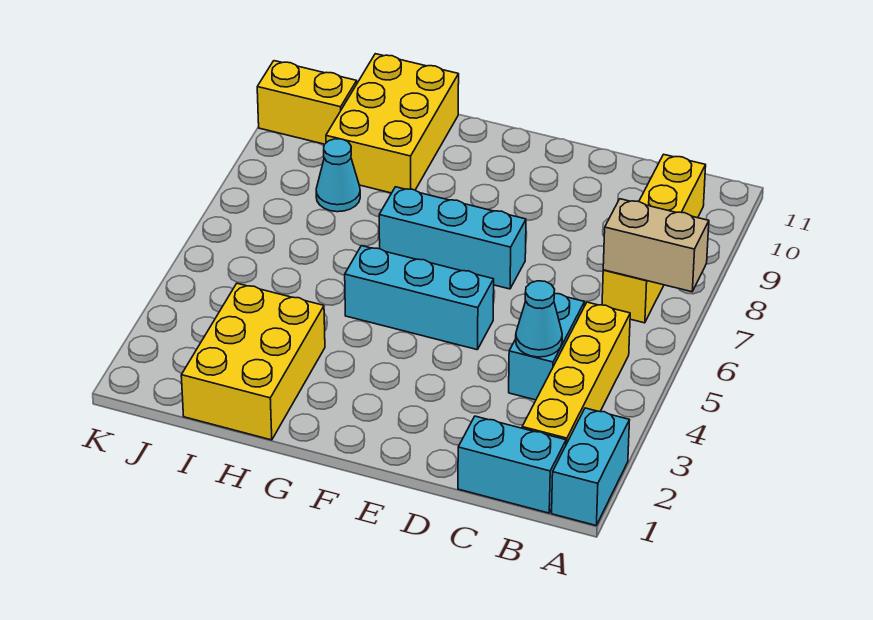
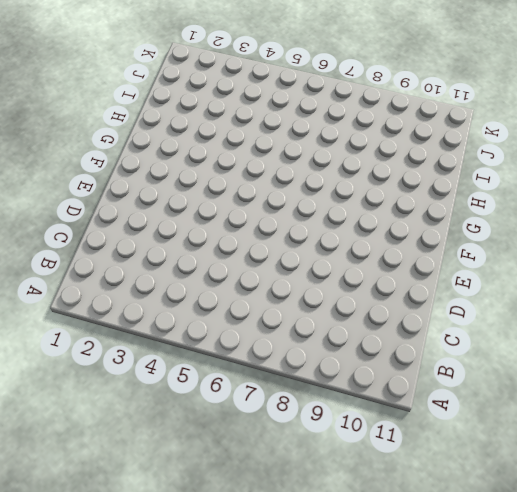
none -> cyan brick A1:A2 level 1
none -> cyan brick B1:C1 level 1
none -> yellow brick B2:B5 level 1

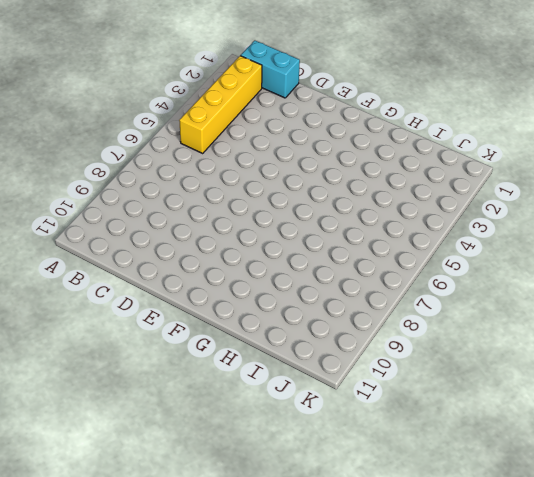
none -> cyan brick A1:A2 level 1
none -> yellow brick B7:B10 level 1
none -> cyan brick C4:C5 level 1

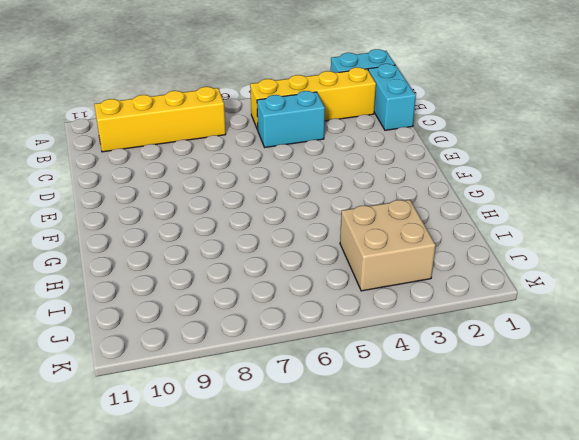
tan brick I3:J4 level 1 -> yellow brick H1:I3 level 1
none -> cyan brick E5:G5 level 1
none -> cyan brick E7:G7 level 1
none -> yellow brick H9:I11 level 1

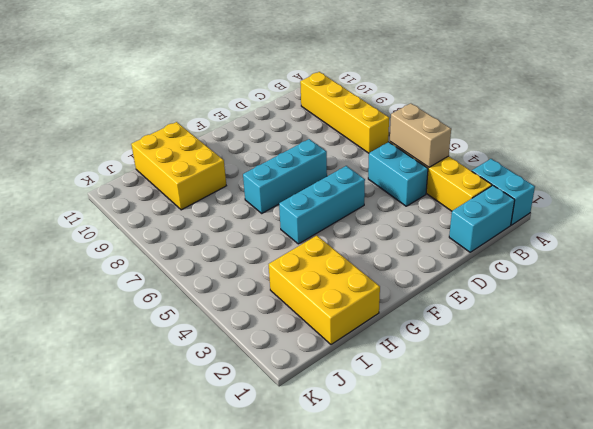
tan brick B4:B5 level 2 -> tan brick A7:B7 level 2
none -> cyan cone I8 level 1
none -> yellow brick J10:K10 level 1
none -> cyan cone C4 level 2

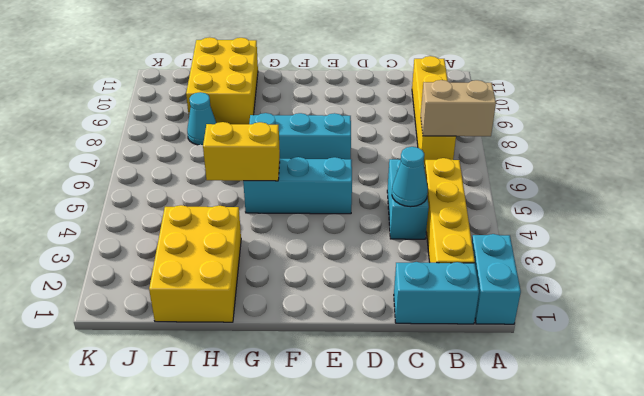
yellow brick G5:H5 level 2 -> yellow brick J10:K10 level 1

